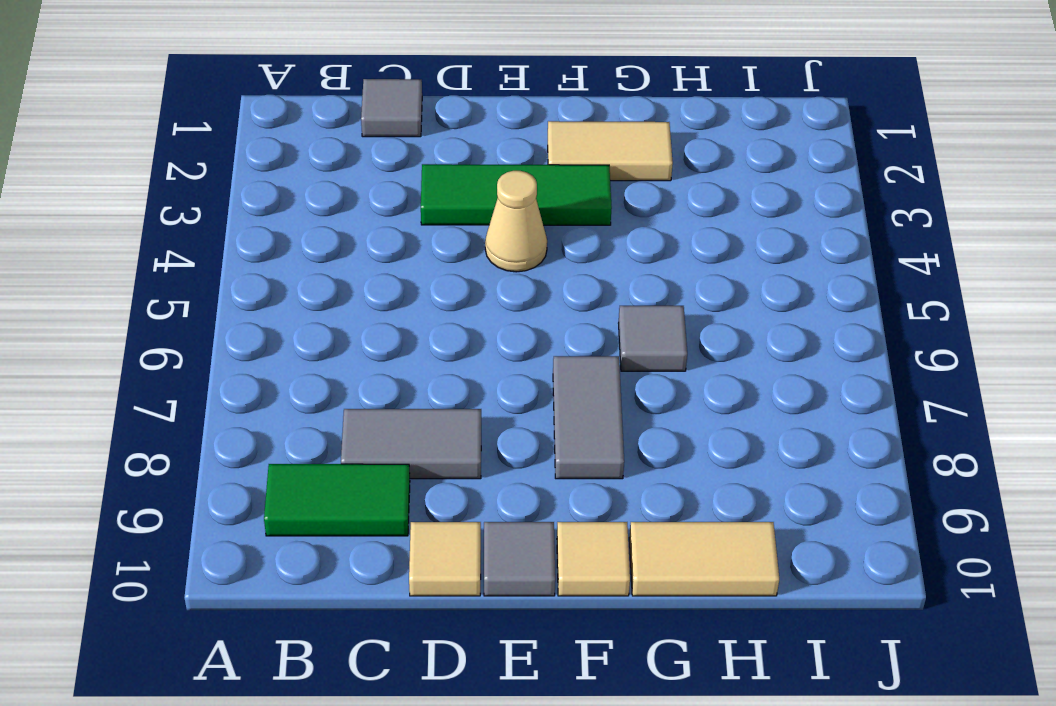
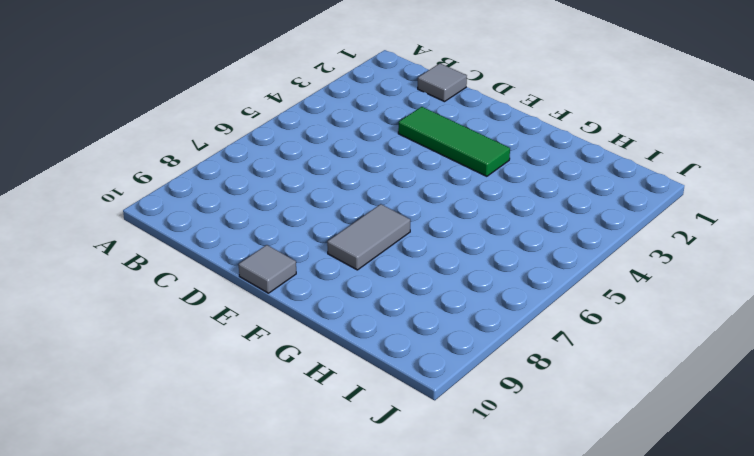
none -> green tile B9:C9 level 1
none -> grey tile C8:D8 level 1
none -> tan tile D10 level 1

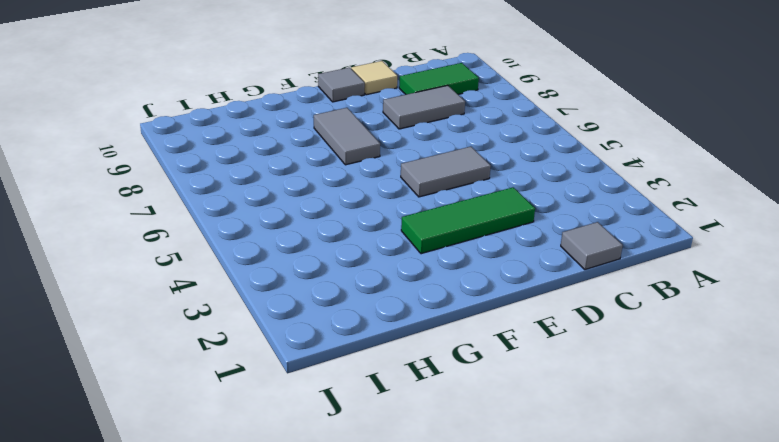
grey tile D5:E5 level 1 -> none
none -> tan cone E4 level 1
none -> tan tile F2:G2 level 1
none -> tan tile F10 level 1

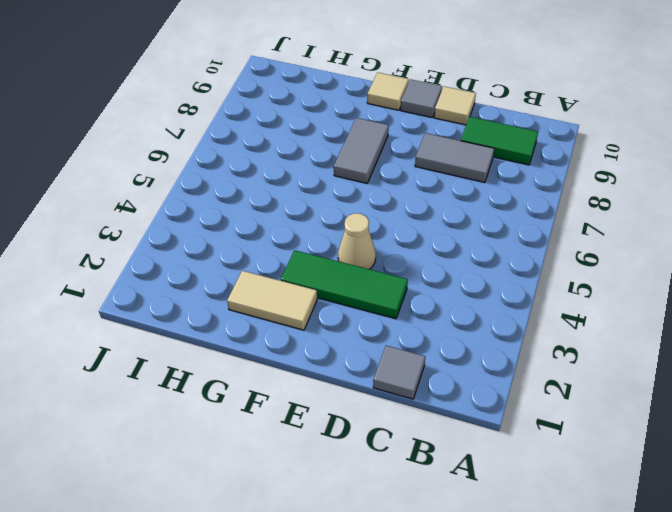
none -> grey tile G6 level 1
none -> tan tile G10:H10 level 1

